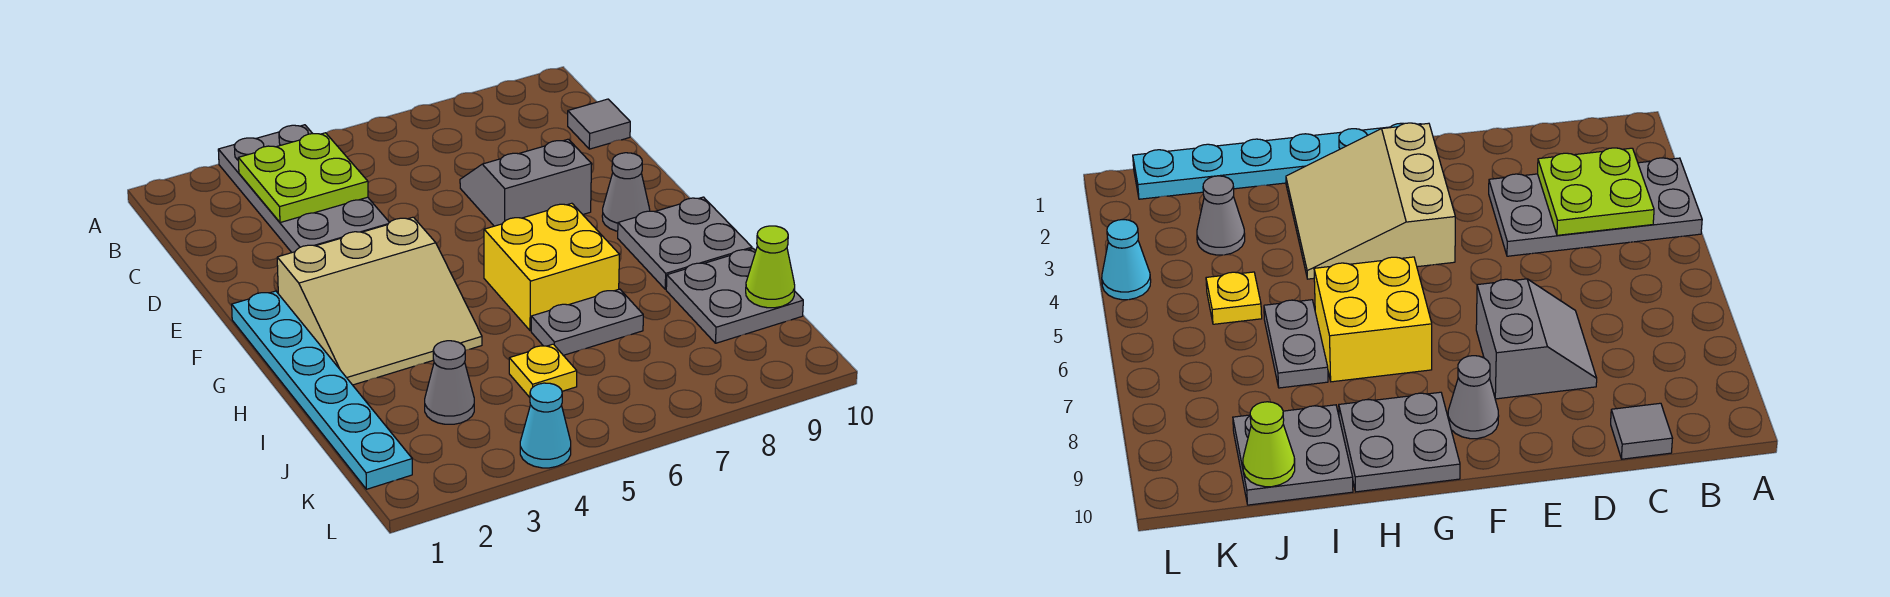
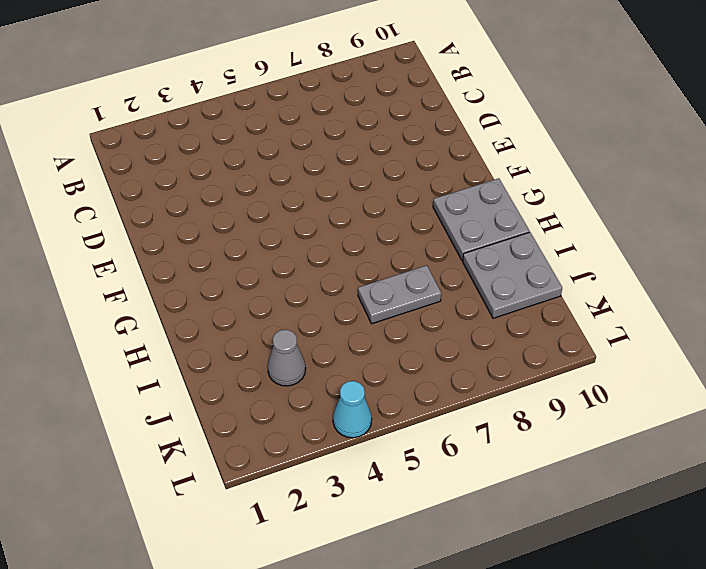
none -> grey plate A3:D4 level 1
none -> grey tile C10 level 1
none -> grey slope D7:E8 level 1 top E

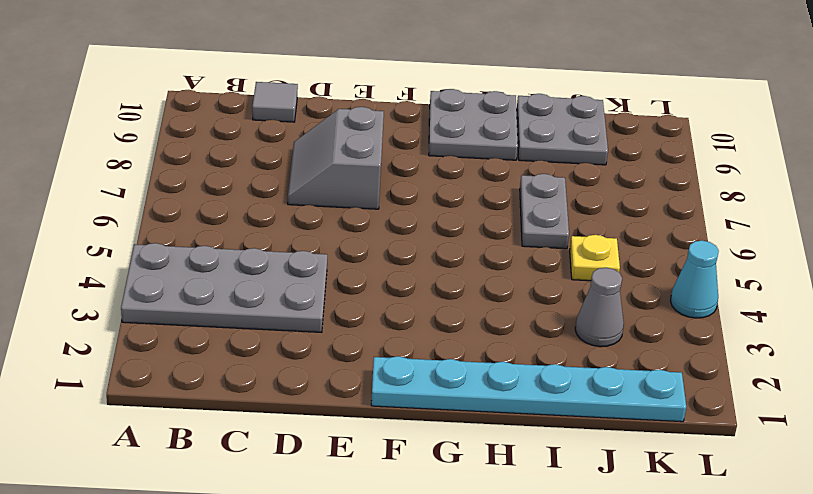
none -> tan slope F2:H4 level 1 top F
none -> grey cone F9 level 1
none -> yellow brick G6:H7 level 1

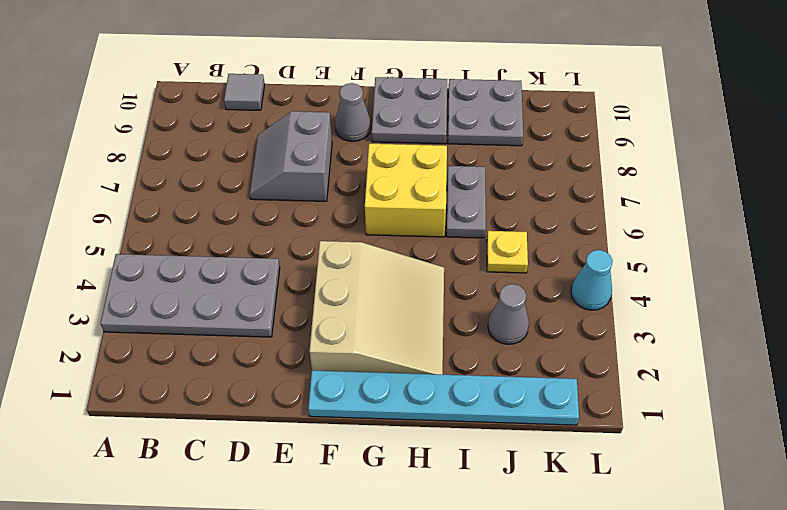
none -> lime plate B3:C4 level 2
none -> lime cone J10 level 2

